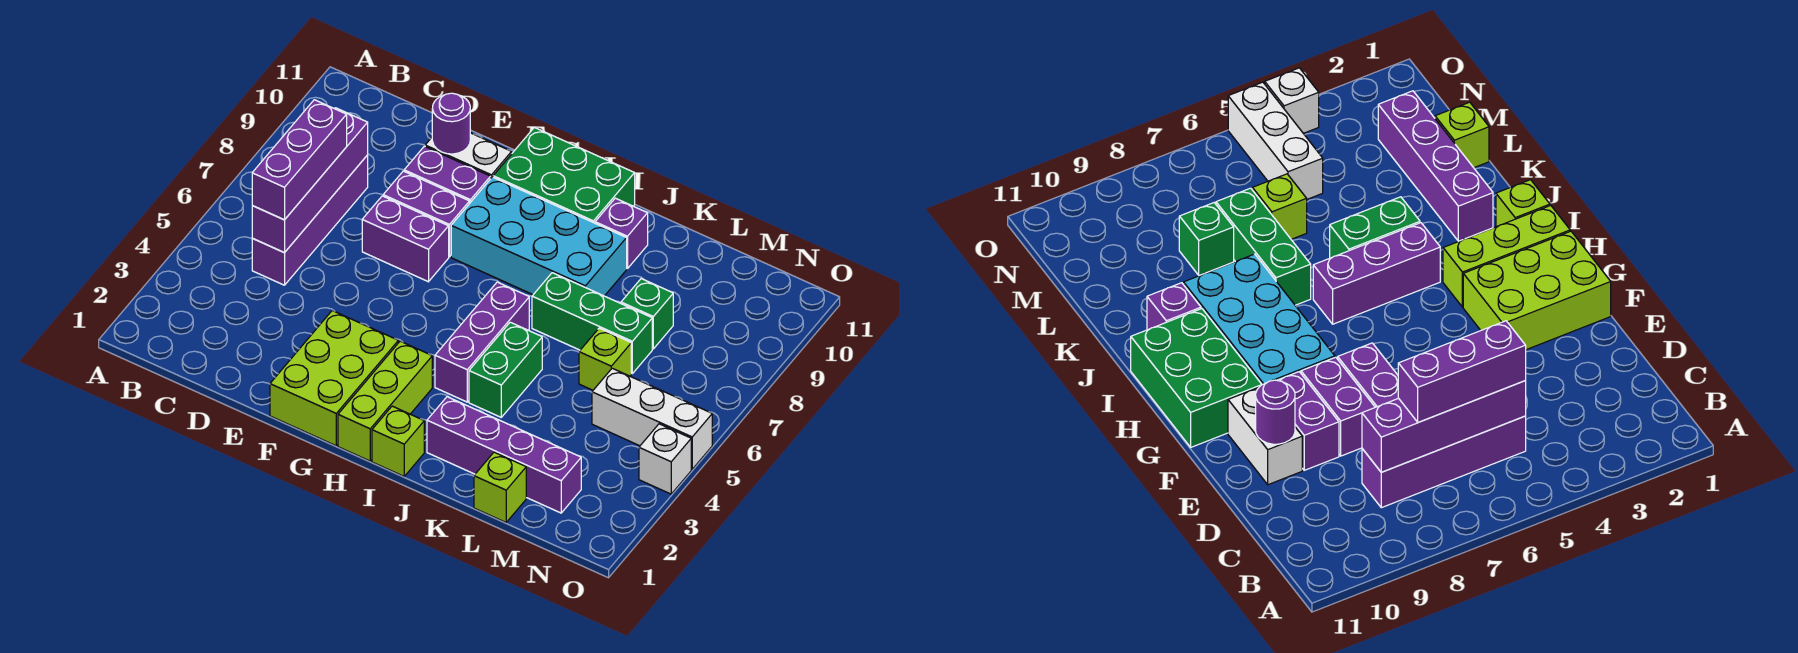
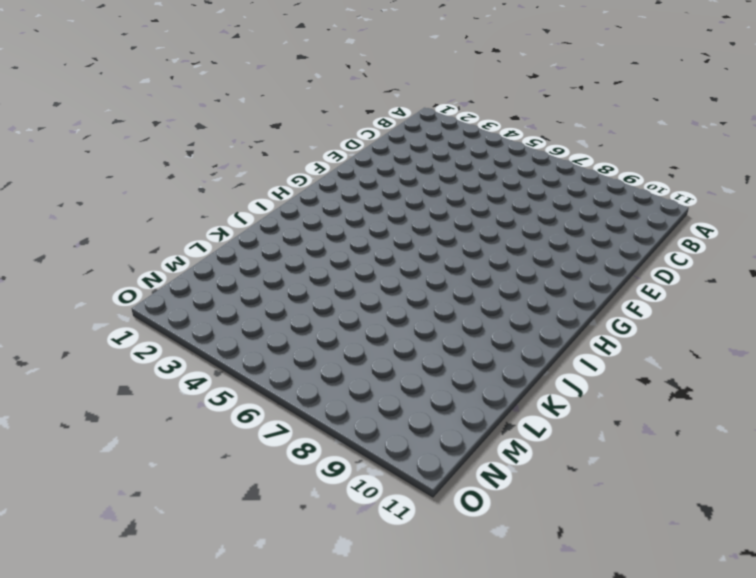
none -> purple brick C5:C8 level 1
none -> purple brick E7:F7 level 1
none -> purple brick E8:F8 level 1

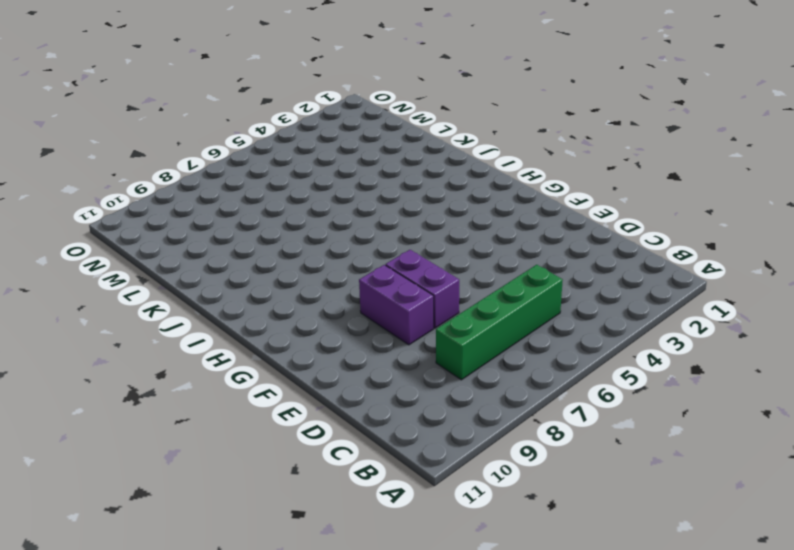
green brick C5:C8 level 1 -> purple brick C5:C8 level 1
none -> purple brick E9:F9 level 1
none -> white brick E10:F10 level 1
none -> lime brick F1:G3 level 1

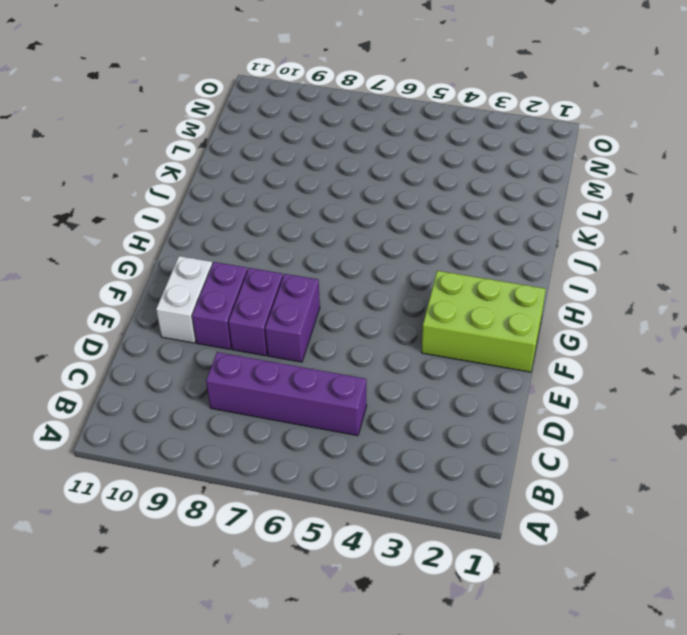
none -> cyan brick G8:J9 level 1
none -> green brick G10:I11 level 1
none -> lime brick H1:H3 level 1

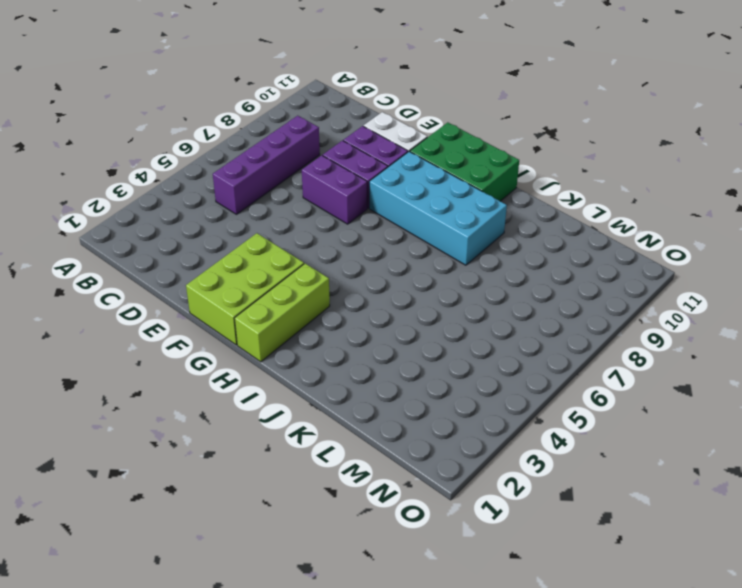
none -> lime brick I1 level 1
none -> purple brick I4:I6 level 1
none -> purple brick J2:M2 level 1

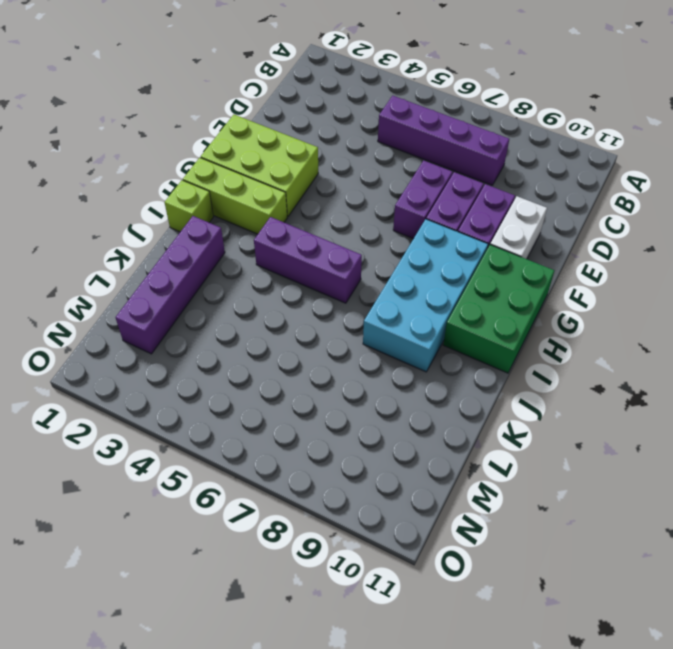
none -> green brick J4:J5 level 1
none -> green brick J7:L7 level 1
none -> purple brick J10 level 1

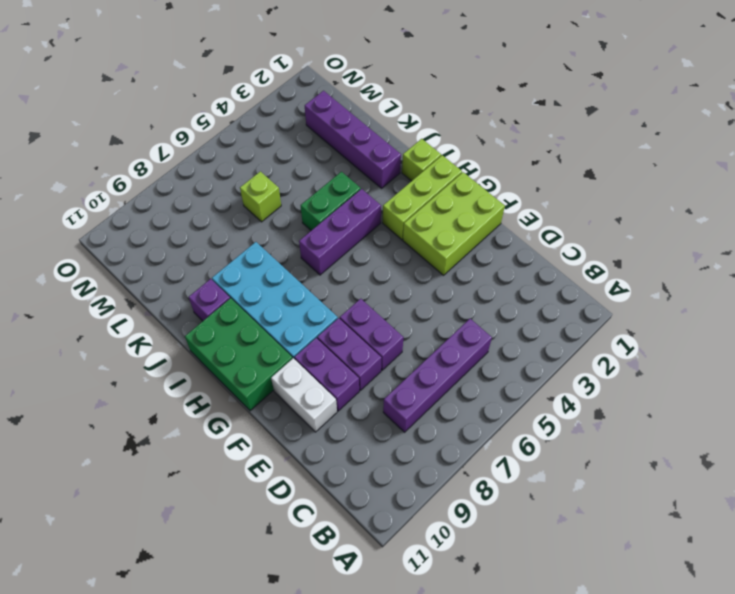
none -> green brick J7:L7 level 1
none -> lime brick L1 level 1
none -> green brick L8 level 1

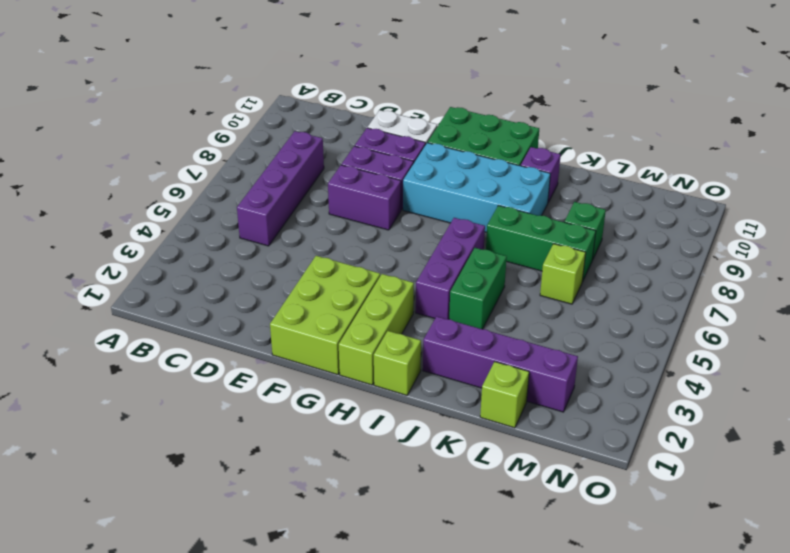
none -> white brick M5:O5 level 1
none -> white brick O4 level 1
none -> purple brick C5:C8 level 2

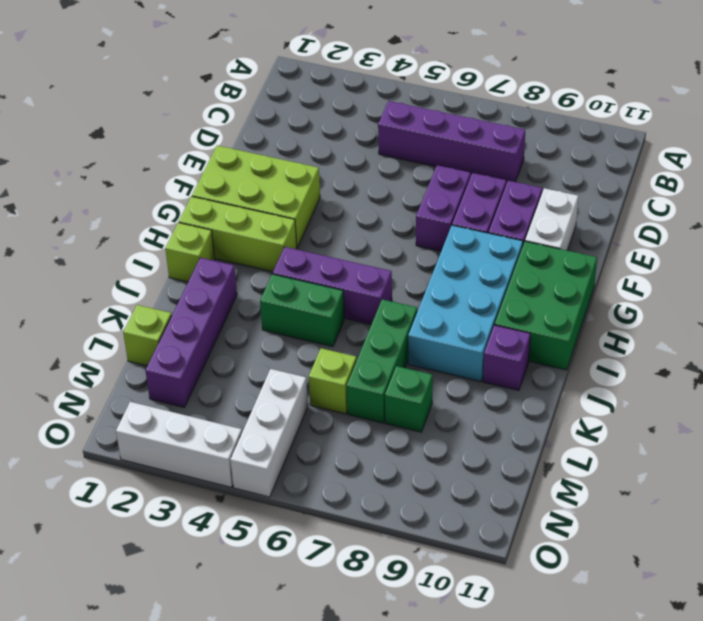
white brick O2:O4 level 1 -> white brick O4 level 1
none -> purple brick C5:C8 level 2
none -> purple round brick E10 level 2
none -> purple brick C5:C7 level 3

